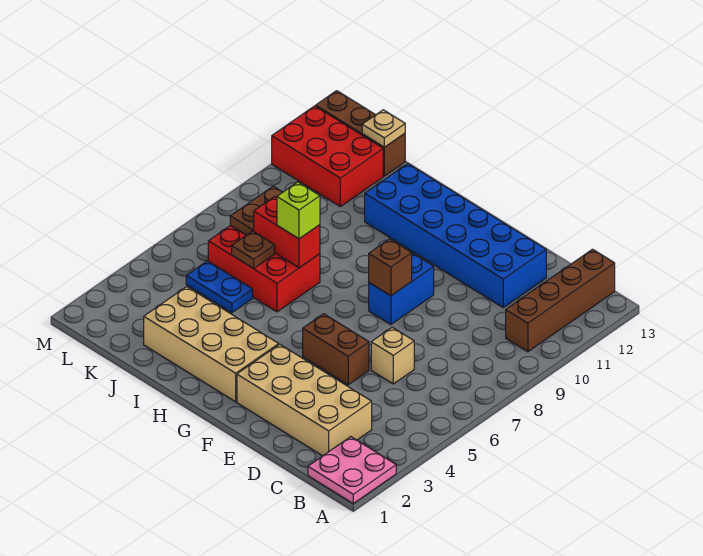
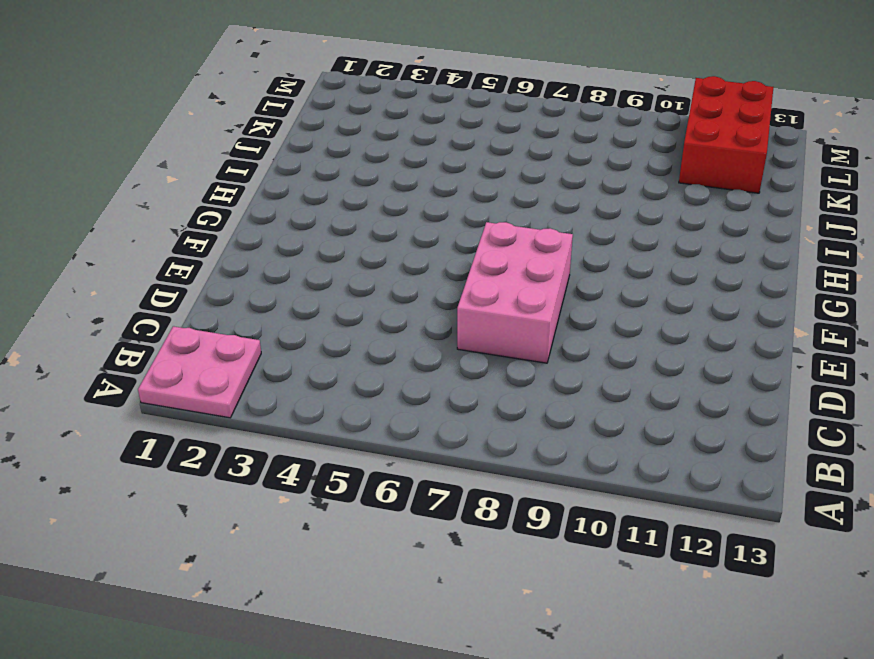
pink brick D7:F8 level 1 -> blue brick F8:F9 level 1
none -> brown brick B10:B13 level 1
none -> tan brick C2:F3 level 1
none -> tan brick D6 level 1

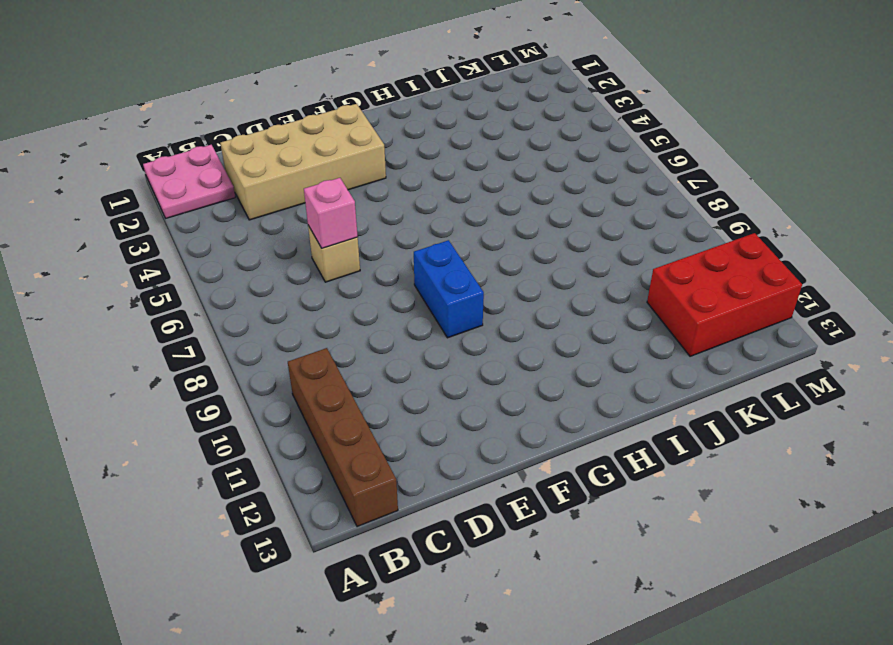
pink brick D6 level 2 -> none
none -> blue brick D11:I12 level 1
none -> brown brick E5:F5 level 1
none -> tan brick G2:J3 level 1

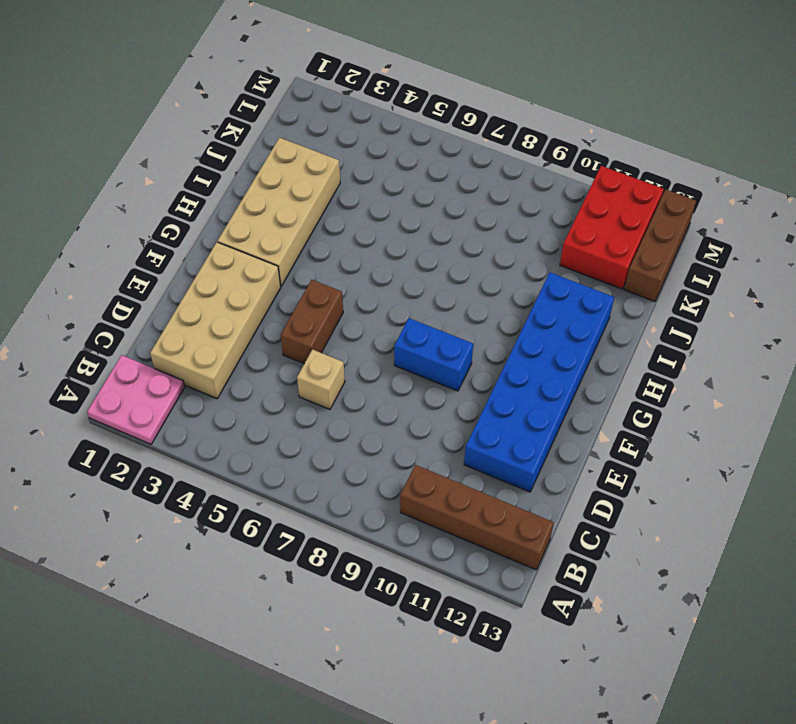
none -> red brick I6:K7 level 1
none -> blue plate J5:K5 level 1
none -> brown brick F8 level 2

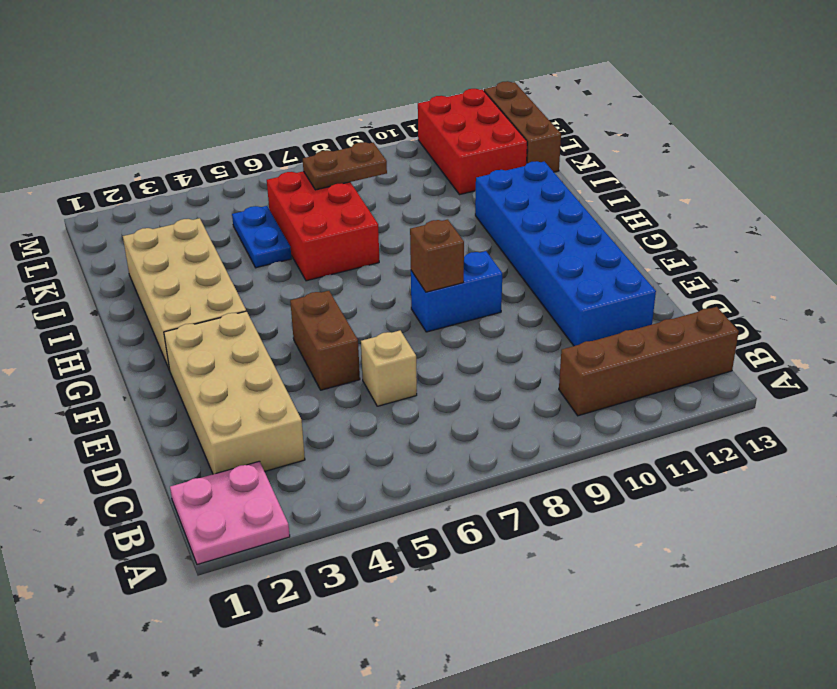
none -> red brick I7:J7 level 2
none -> brown plate J6 level 2
none -> tan plate K13 level 2

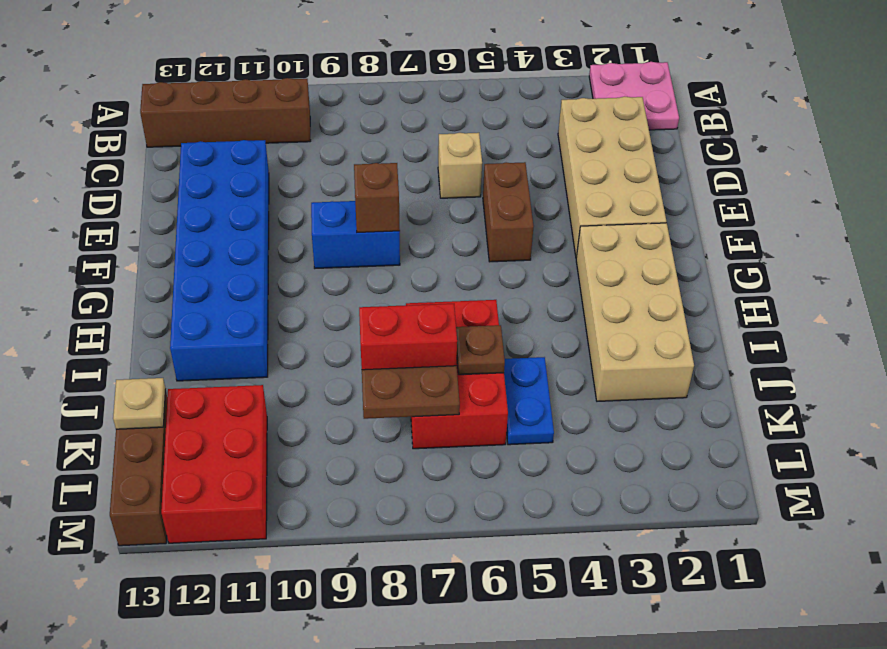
red brick J7:J8 level 2 -> red brick I7:J7 level 2
none -> lime brick I7 level 3

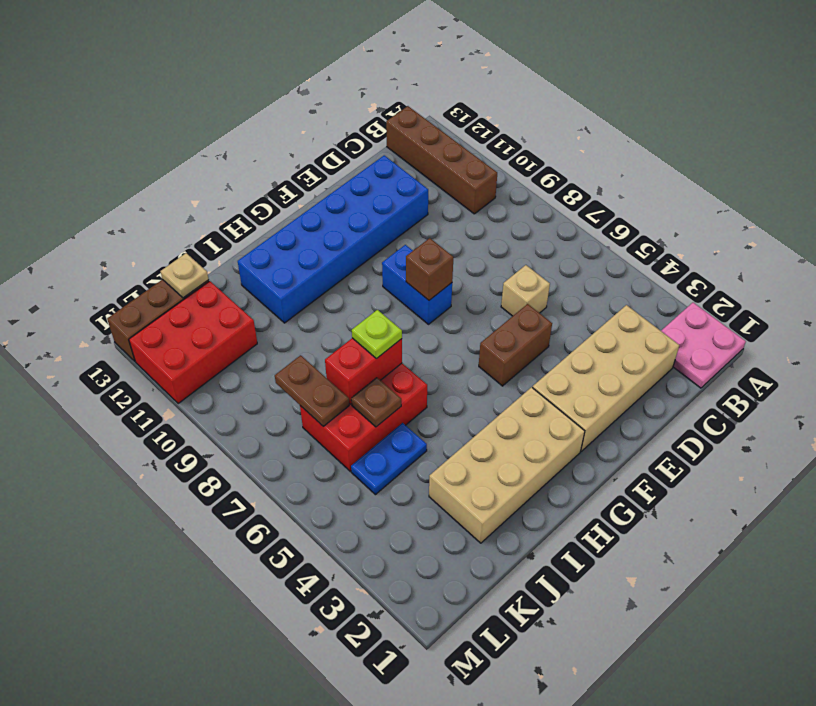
lime plate I7 level 3 -> lime brick I7 level 3

